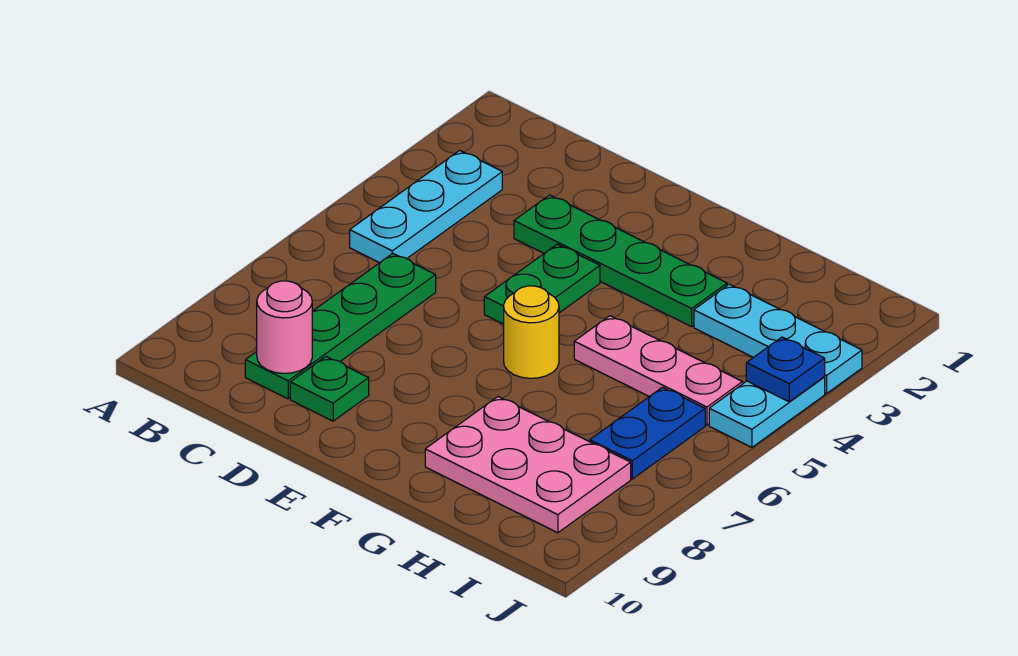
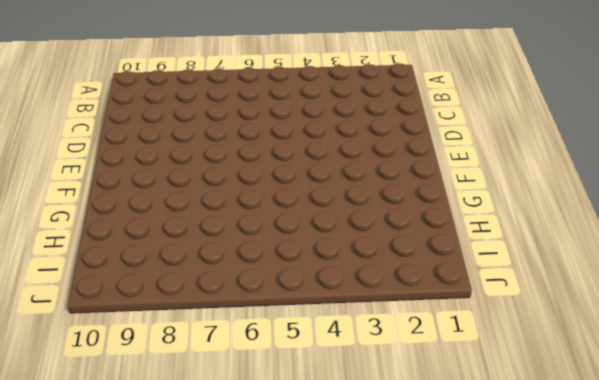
none -> cyan plate B3:B5 level 1
none -> green plate C6:C9 level 1
none -> green plate D3:G3 level 1

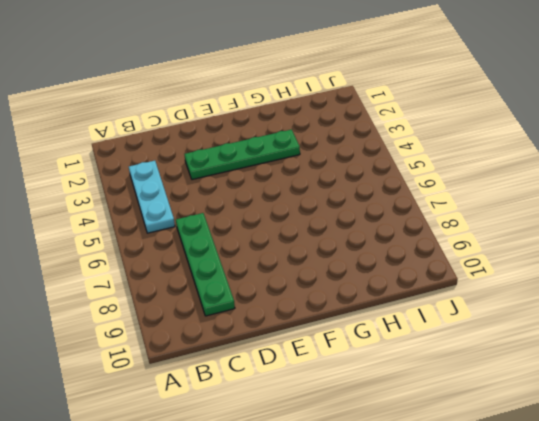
none -> green plate D9 level 1
none -> green plate E4:E5 level 1
none -> yellow round brick F6 level 1

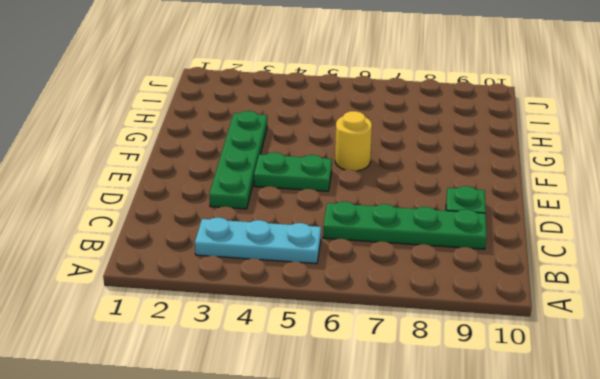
none -> pink plate G5:I5 level 1
none -> pink plate G8:I9 level 1
none -> cyan plate H3:J3 level 1

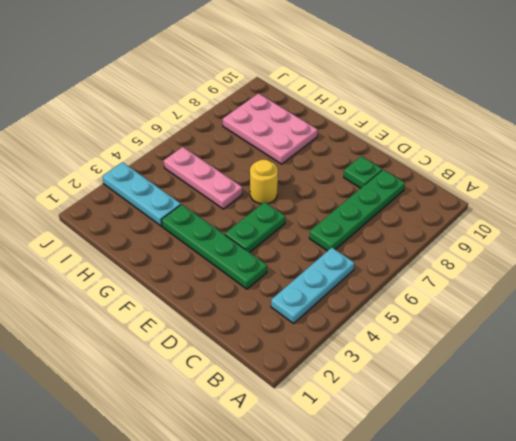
none -> blue plate I6:I7 level 1
none -> cyan plate J4:J5 level 1
none -> pink round brick C9 level 2

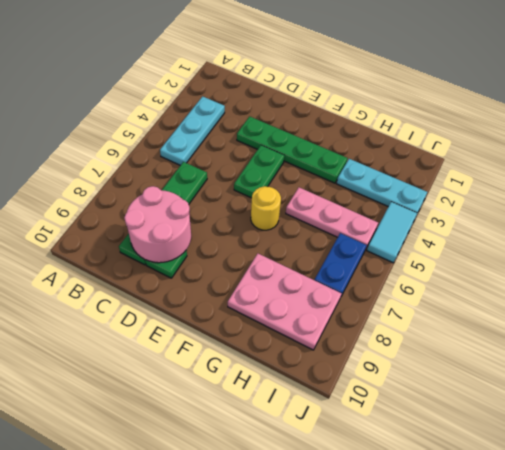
pink round brick C8:D9 level 2 -> pink round brick C9 level 2
cyan tile J4:J5 level 1 -> cyan plate J4:J5 level 1
none -> blue plate J4 level 2

